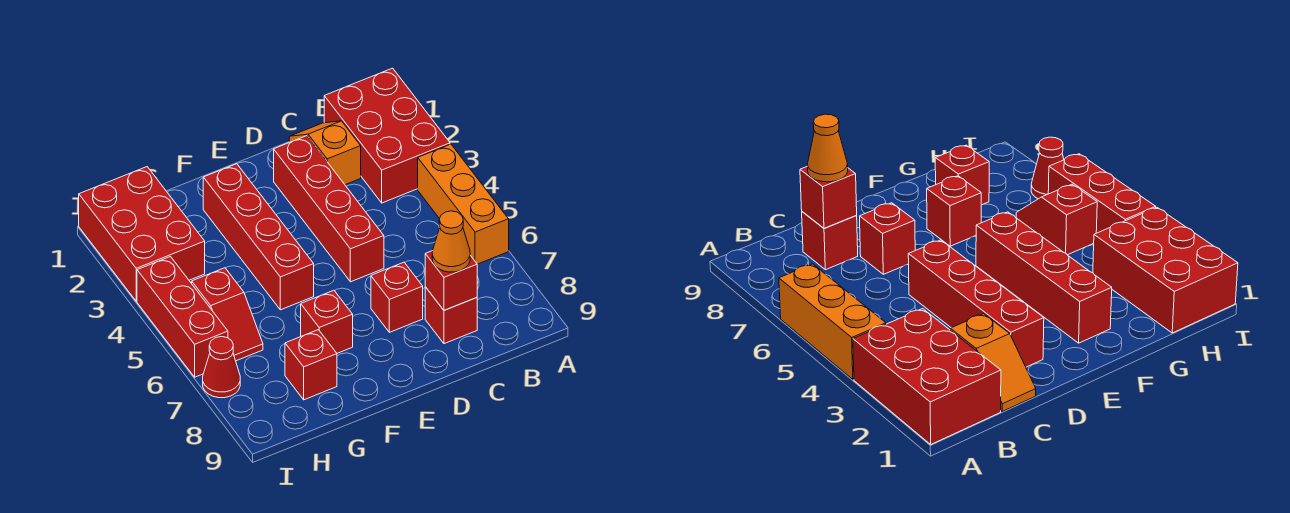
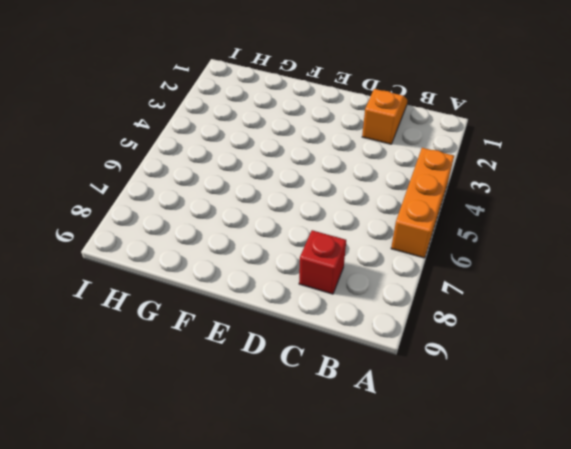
none -> red brick A1:B3 level 1
none -> red brick D2:D5 level 1
none -> red brick D7 level 1

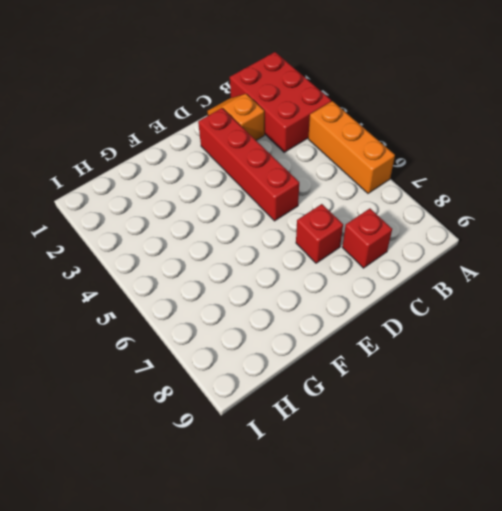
none -> red brick F2:F5 level 1
none -> red brick F7 level 1
none -> red brick G8 level 1

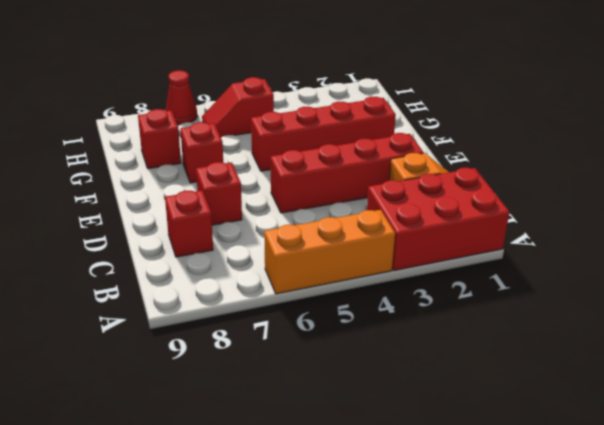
none -> red brick H1:I3 level 1
none -> red brick I4:I6 level 1
none -> red brick C8 level 2

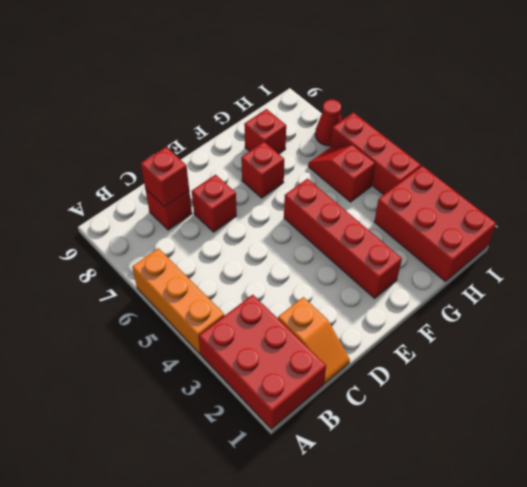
none -> red brick D2:D5 level 1
none -> orange cone C8 level 3

